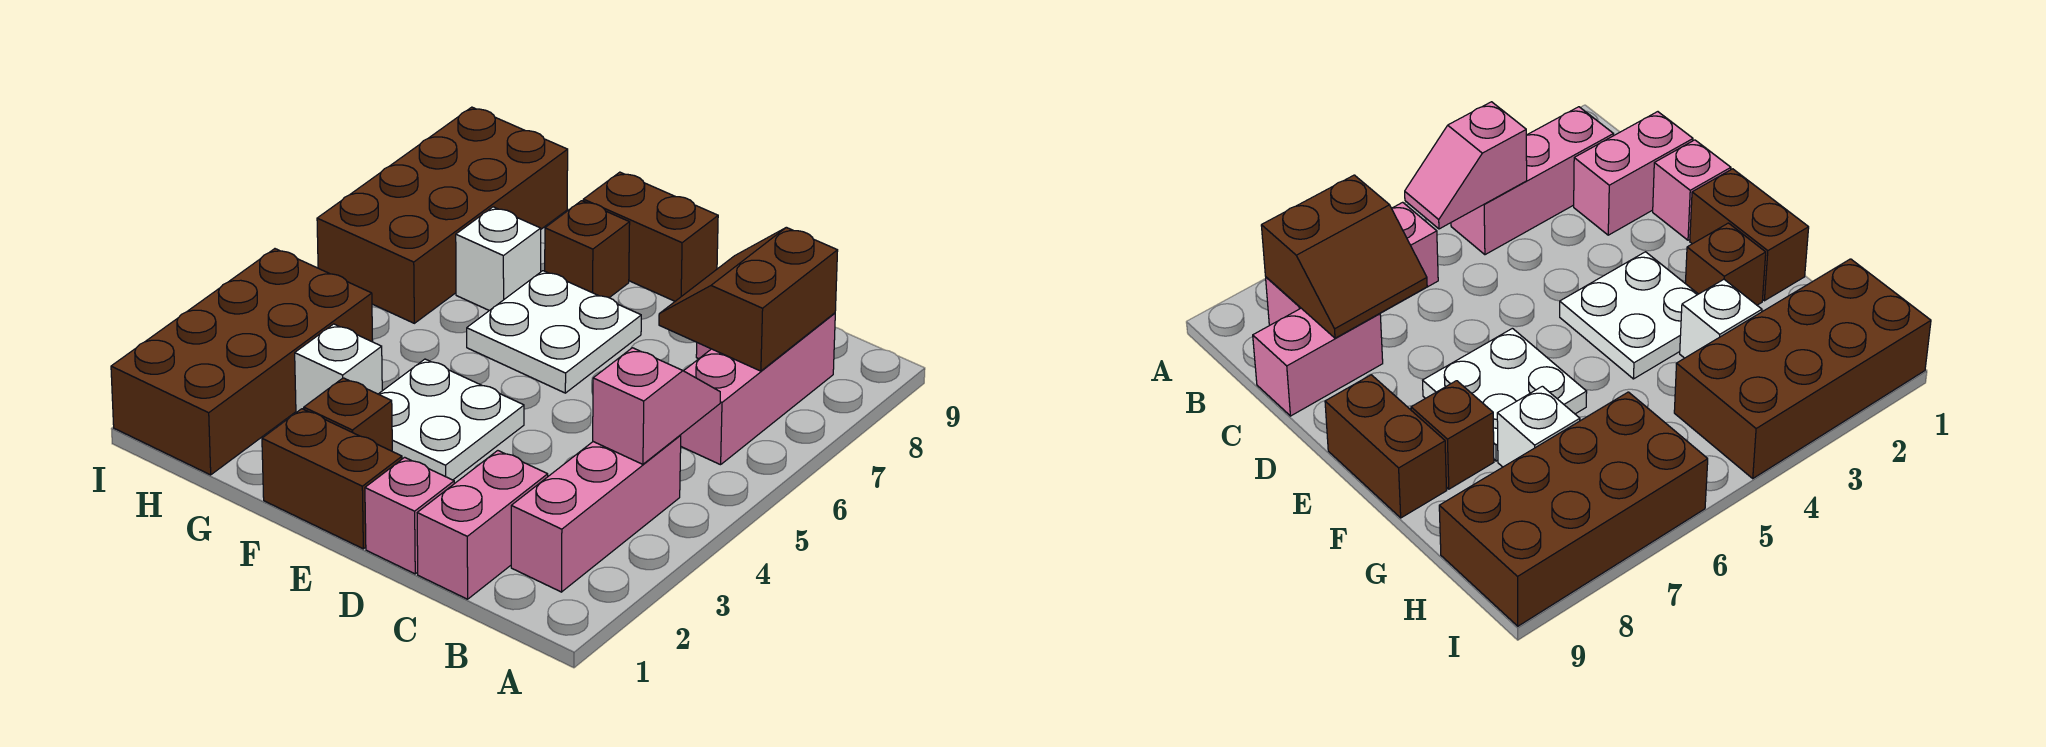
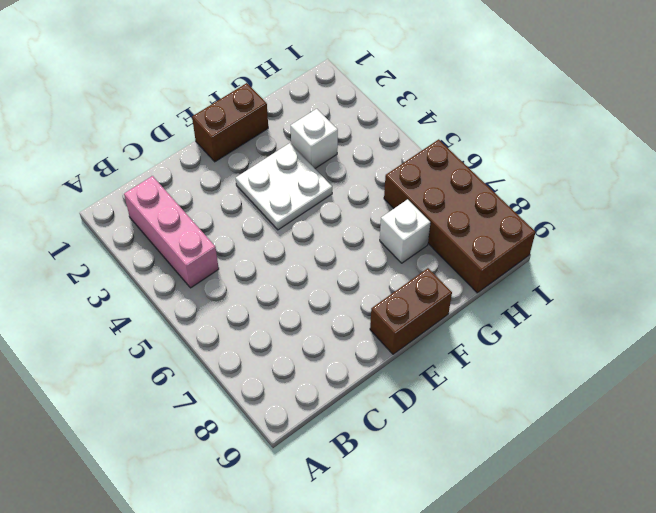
none -> pink brick B6:B8 level 1
none -> pink brick C1:C2 level 1
none -> pink brick C8:C9 level 1

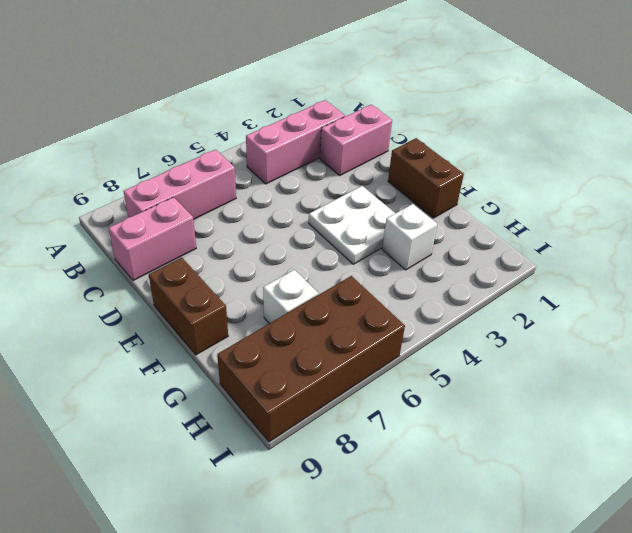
none -> pink brick D1 level 1
none -> white plate E6:F7 level 1
none -> brown brick F2 level 1

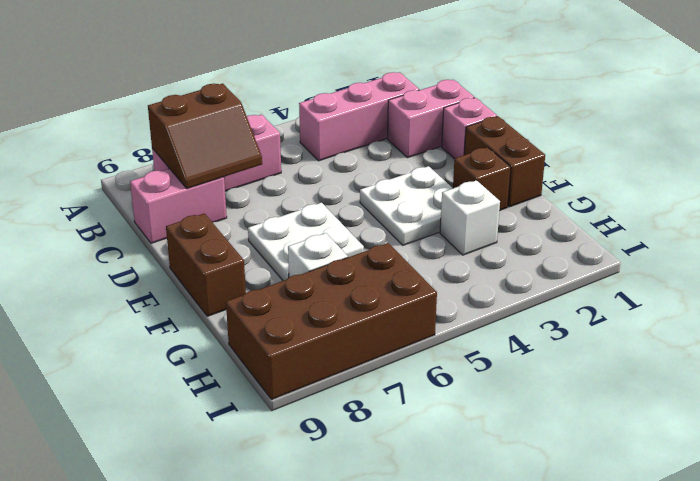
none -> brown brick F8 level 1
none -> brown brick H1:I4 level 1
none -> pink slope B4:B5 level 2 top 4

